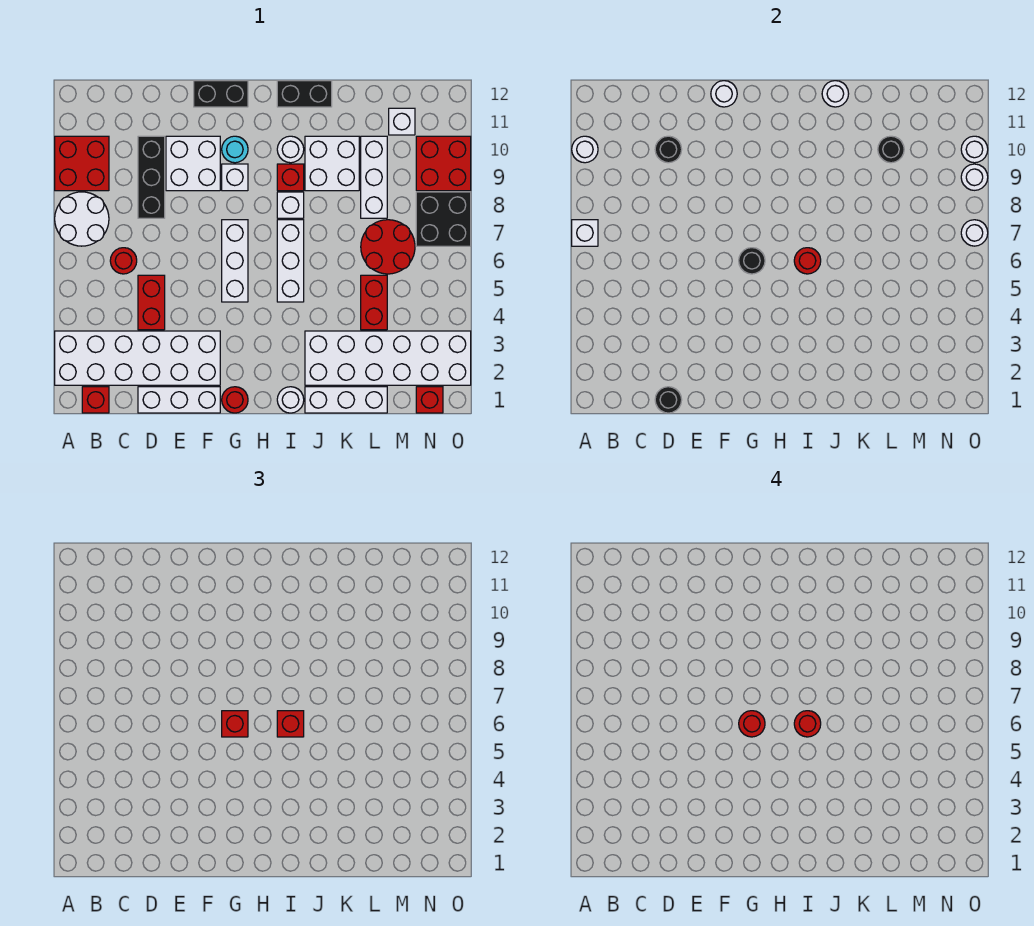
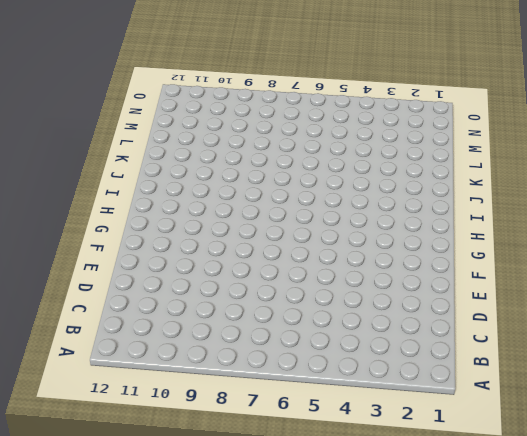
none -> white brick A2:F3 level 1
none -> white round brick A7:B8 level 1
none -> red brick A9:B10 level 1
none -> red brick B1 level 1

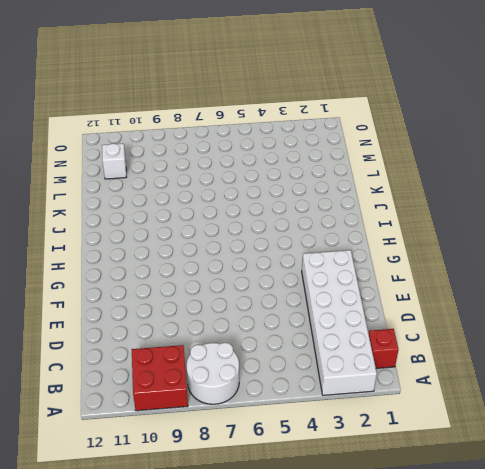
none -> red round brick C6 level 1
none -> white brick D1:F1 level 1
none -> red brick D4:D5 level 1
none -> black brick D8:D10 level 1

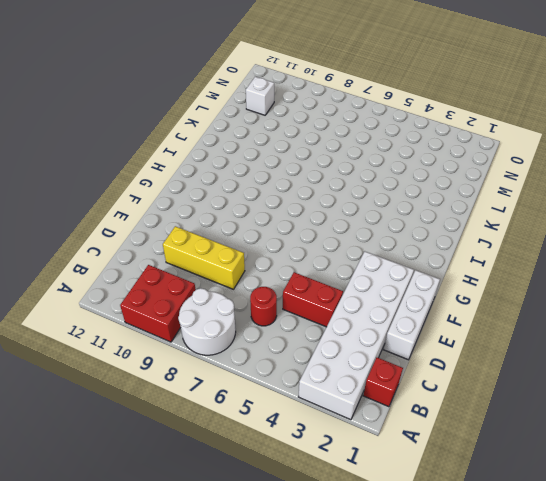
yellow brick D8:D10 level 1 -> black brick D8:D10 level 1
none -> white brick E9:F10 level 1
none -> black brick F12:G12 level 1
none -> red round brick G1 level 1
none -> white brick G5:G7 level 1

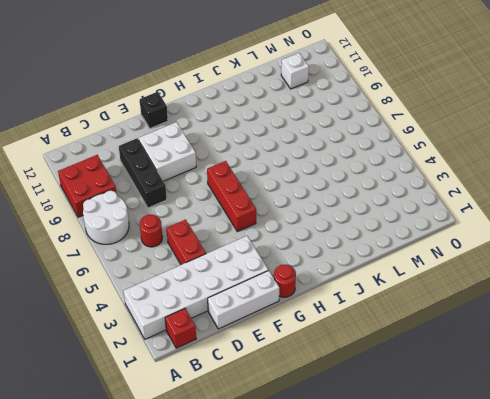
black brick F12 level 1 -> black brick F12:G12 level 1
red brick G5:G7 level 1 -> white brick G5:G7 level 1
none -> white brick G9 level 1
none -> cyan round brick G10 level 1
none -> white round brick I1 level 1
none -> white brick I5:I7 level 1

